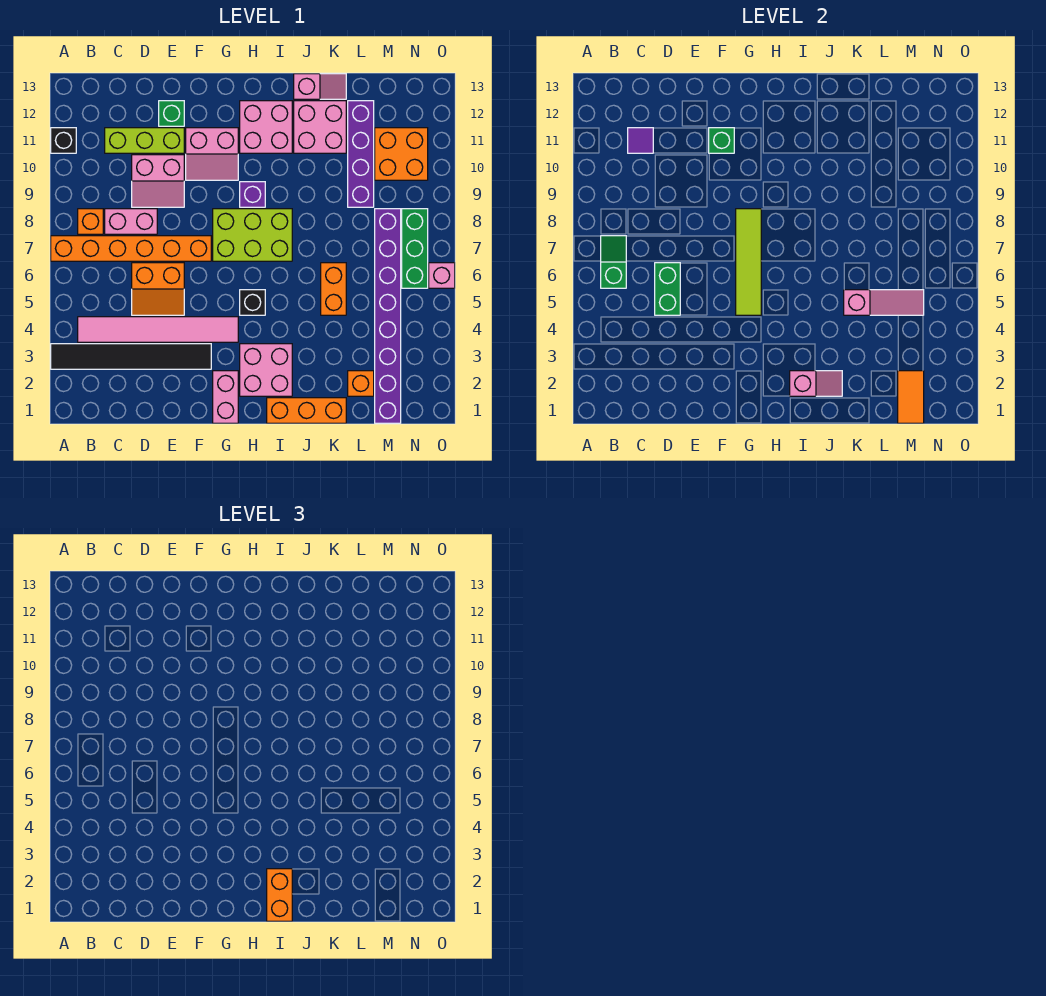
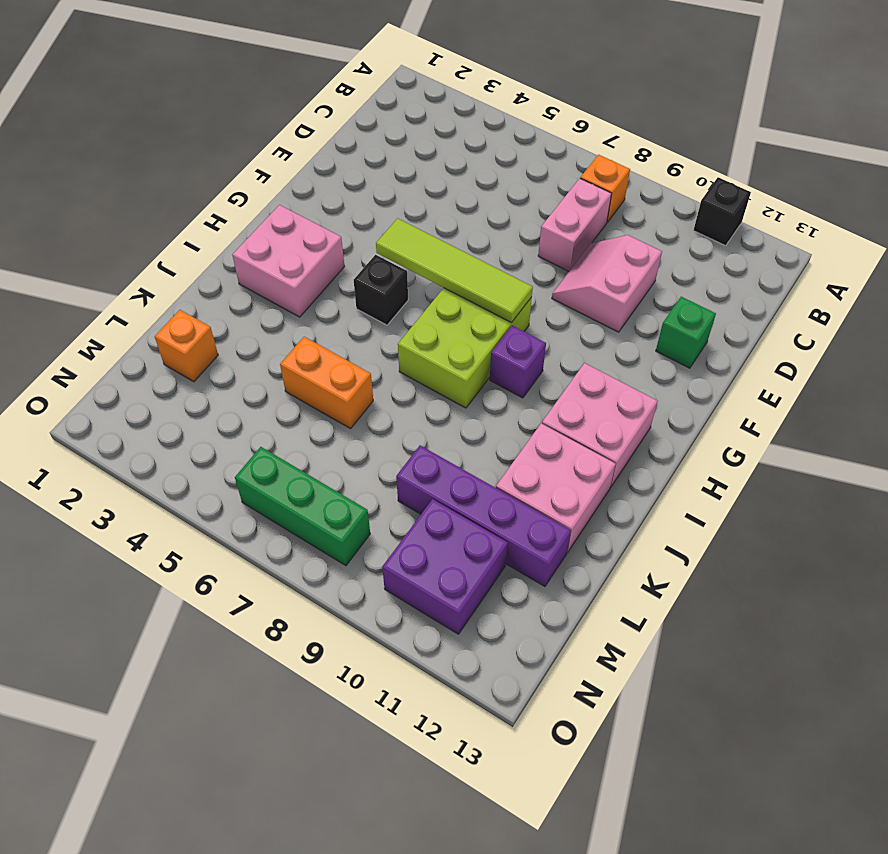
purple brick M10:N11 level 1 -> orange brick M10:N11 level 1
none -> black tile A3:F3 level 1
none -> orange brick A7:F7 level 1
none -> pink tile B4:G4 level 1
none -> lime brick C11:E11 level 1

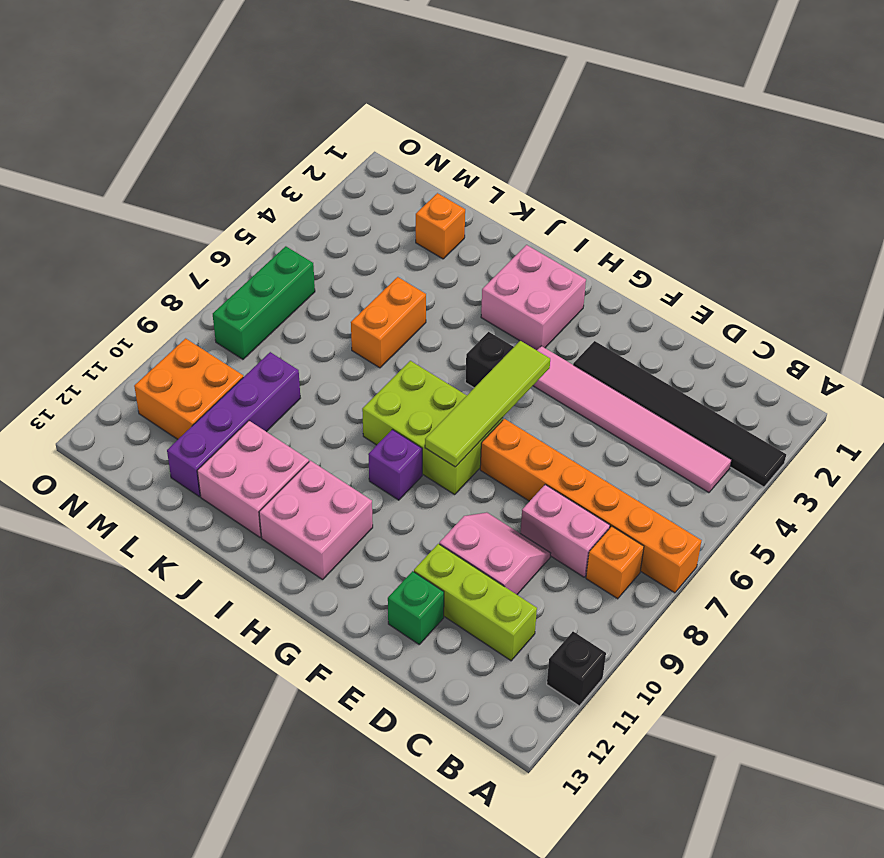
none -> orange slope D5:E6 level 1 top 6
none -> pink slope F10:G11 level 1 top 11
none -> pink brick G1:G2 level 1
none -> orange brick I1:K1 level 1

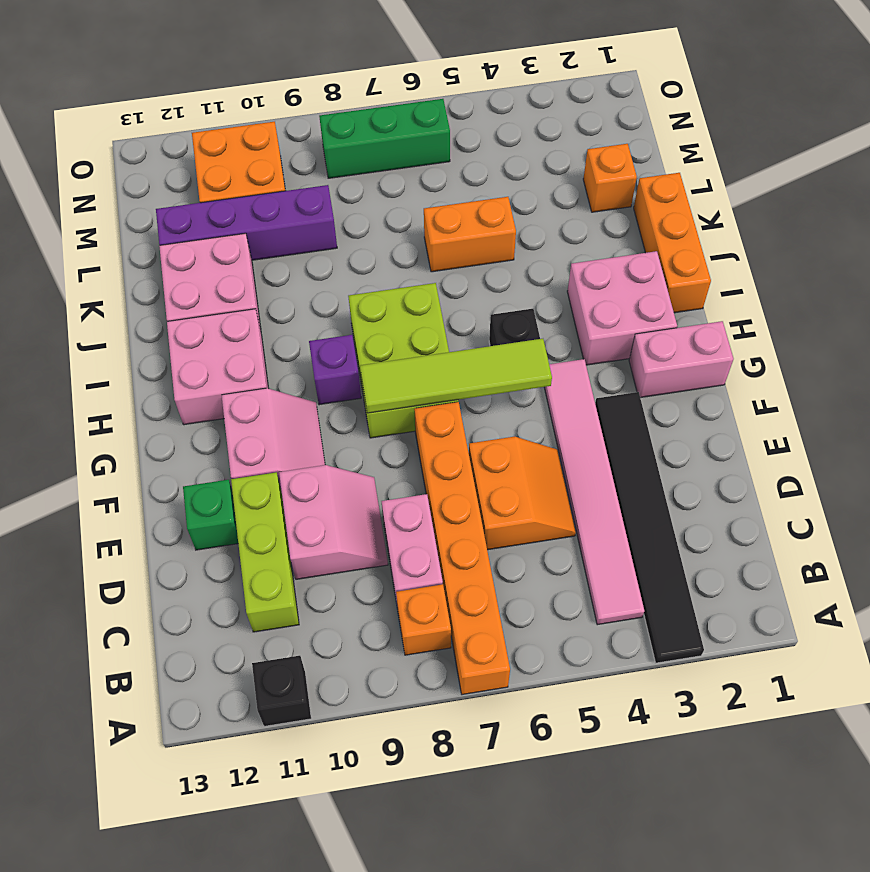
none -> pink slope J13:K13 level 1 top J
none -> purple brick M1:M8 level 1
none -> pink brick O6 level 1
none -> green slope B6:B7 level 2 top 6

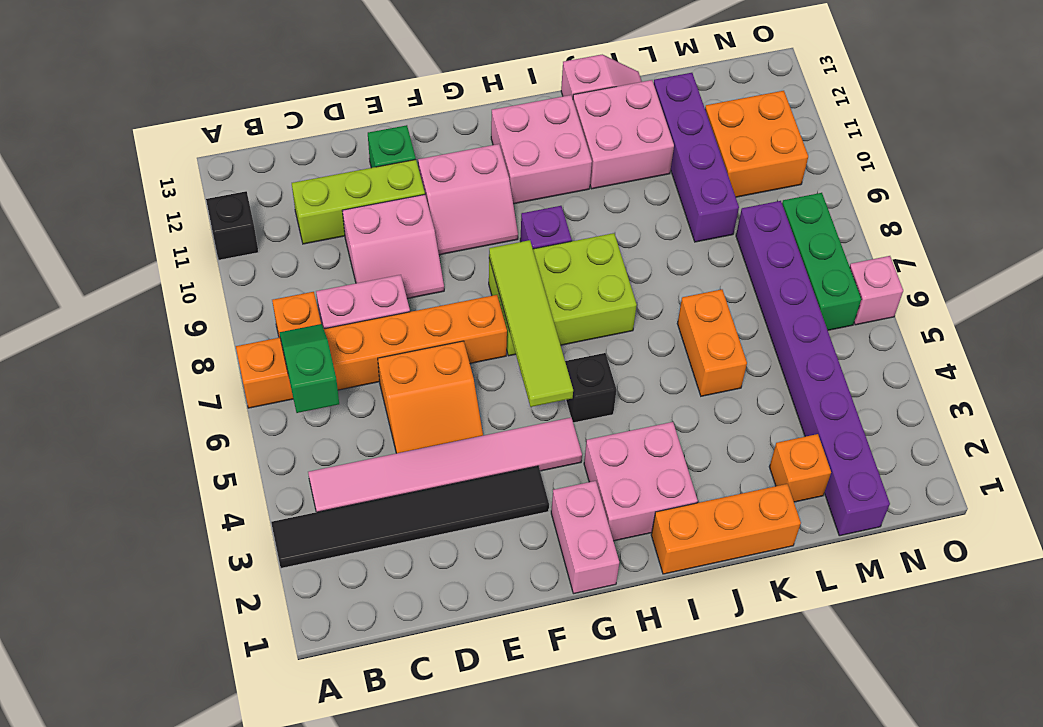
none -> purple tile C11 level 2
none -> green brick D5:D6 level 2
none -> green brick F11 level 2
none -> pink slope I2:J2 level 2 top I

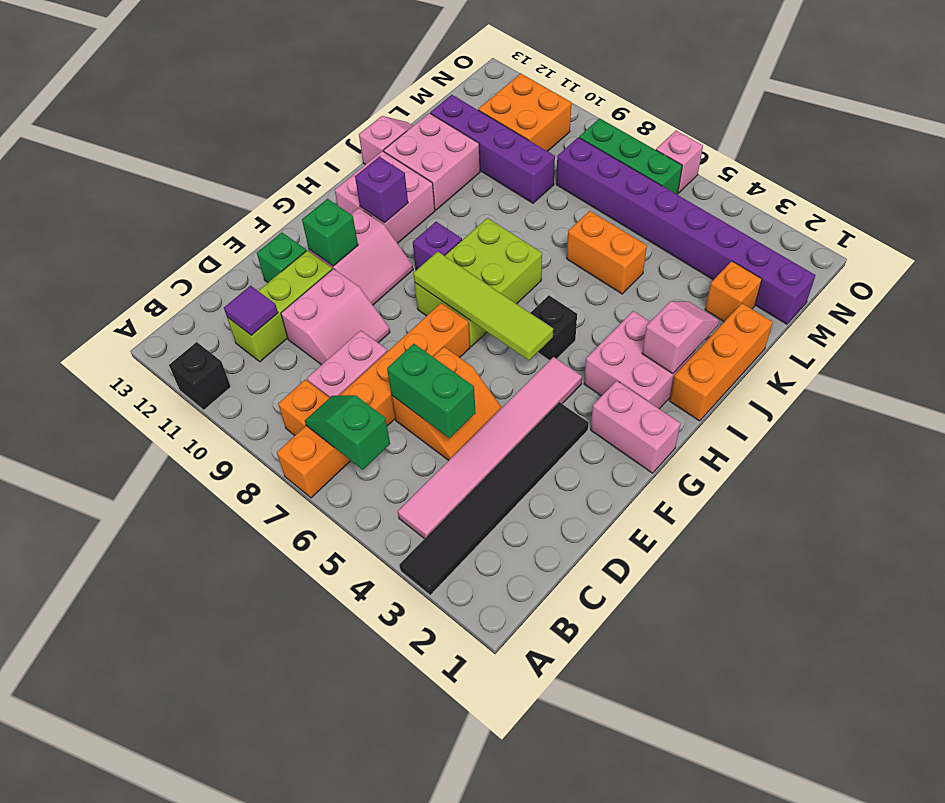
purple brick H11 level 2 -> none
none -> pink slope K5:M5 level 2 top K
none -> orange tile M1:M2 level 2
none -> orange brick I1:I2 level 3

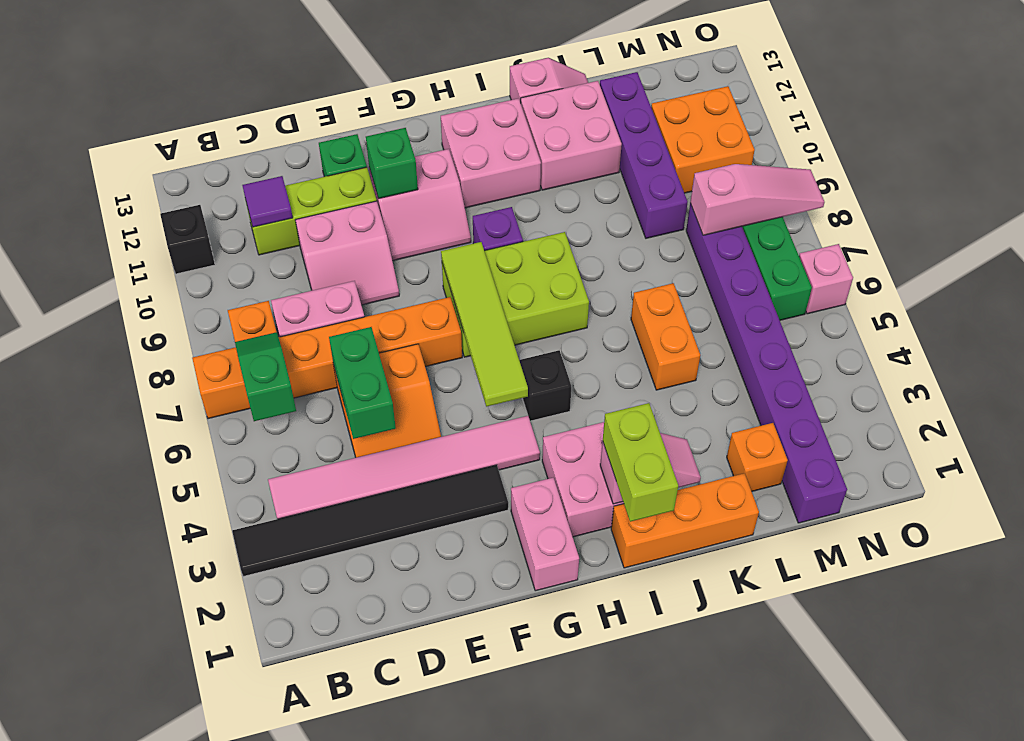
lime brick I1:I2 level 3 -> orange brick I1:I2 level 3
pink slope M8:O8 level 2 top M -> pink slope K5:M5 level 2 top K
none -> orange tile M1:M2 level 2

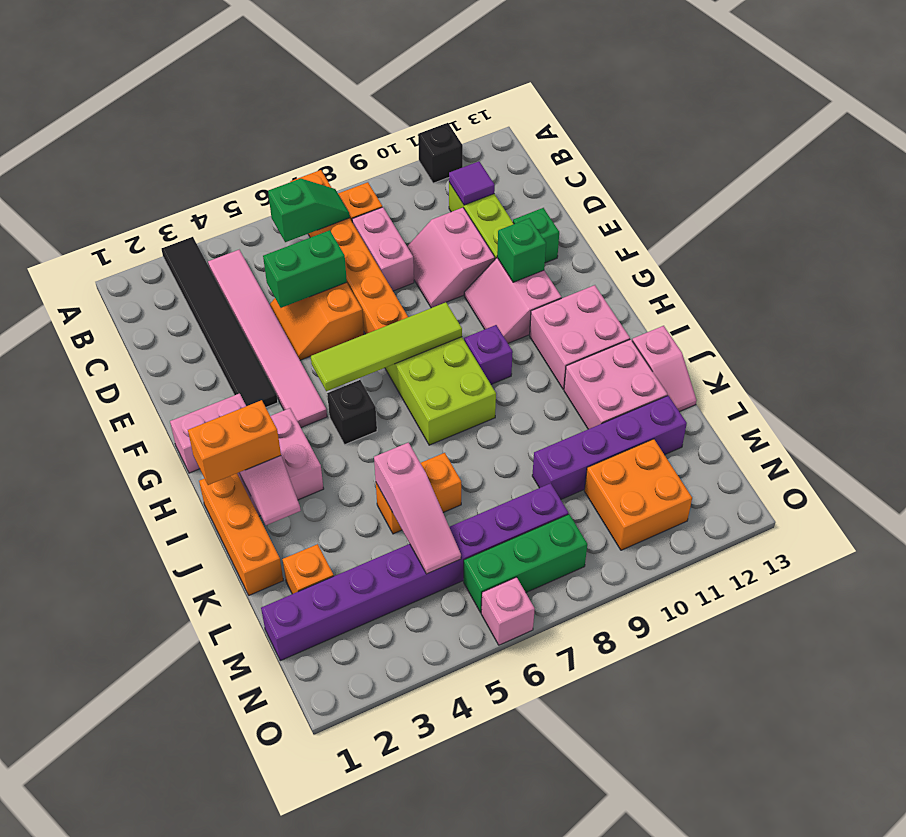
none -> orange tile M1:M2 level 2

